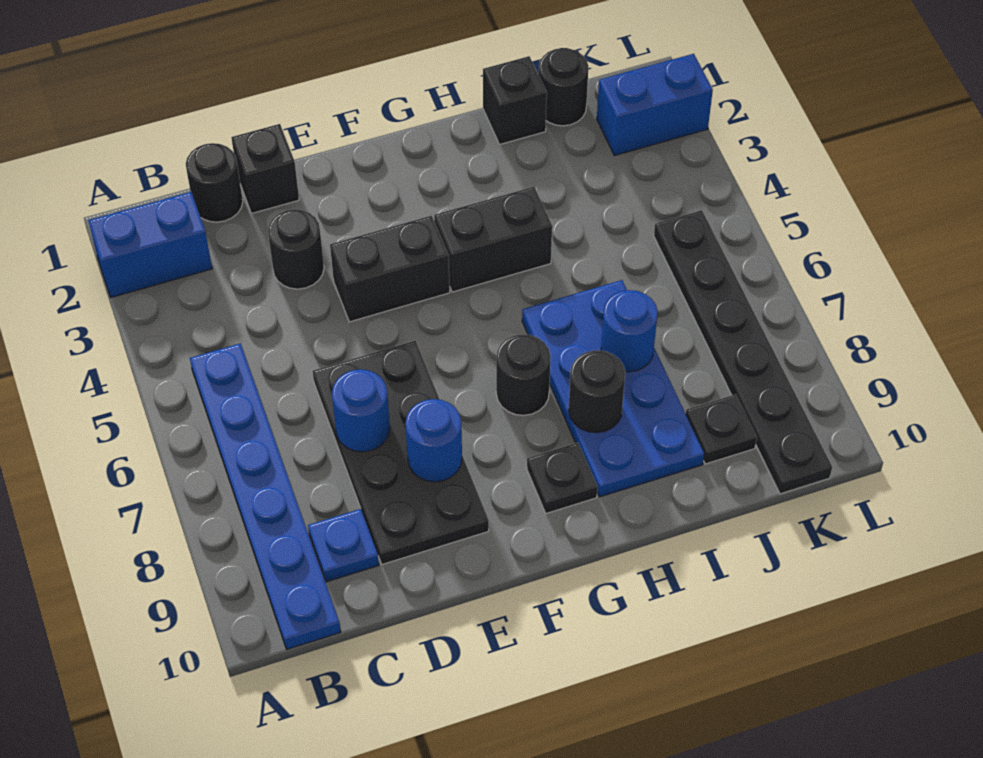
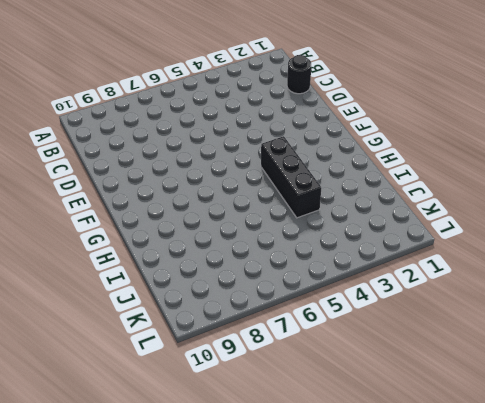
black brick G4:I4 level 1 -> black brick G4:H4 level 1
none -> blue brick A2:B2 level 1
none -> blue plate B5:B10 level 1
none -> blue plate C9 level 1

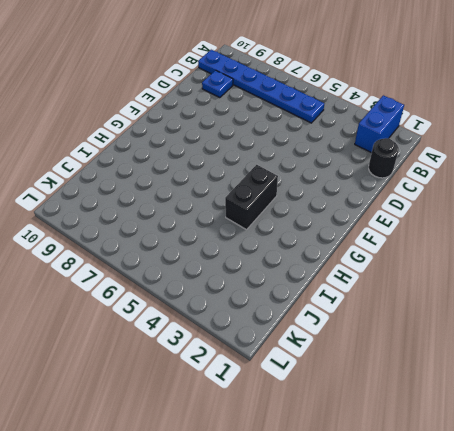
none -> black brick D1 level 1
none -> black round brick D3 level 1
none -> black plate D6:E9 level 1

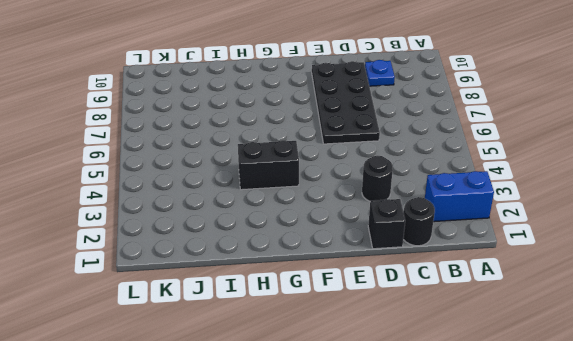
none -> blue plate B5:B10 level 1
none -> black brick E4:F4 level 1
none -> black round brick G7 level 1

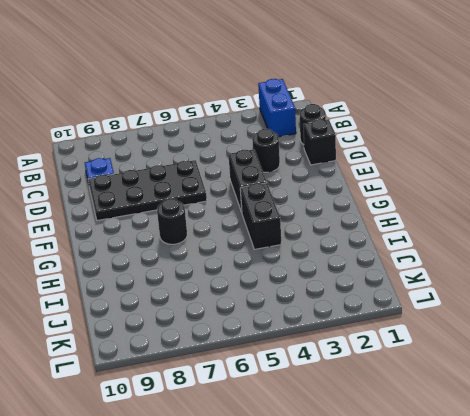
none -> blue plate B5:B10 level 1
none -> black plate G9 level 1
none -> blue plate H6:I9 level 1

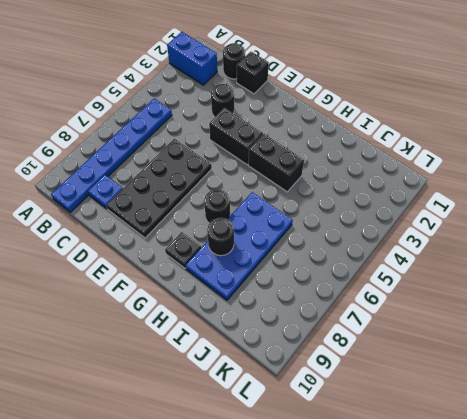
none -> black brick I1 level 1
none -> black round brick J1 level 1
none -> black plate J9 level 1

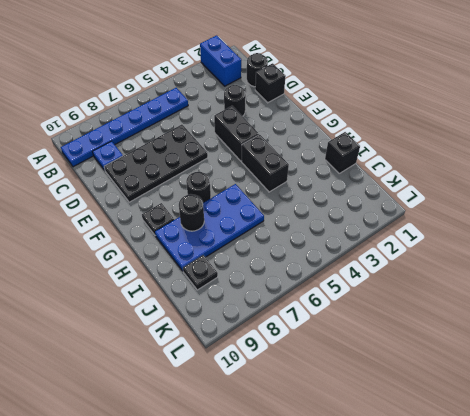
none -> black round brick J1 level 1
none -> blue brick K2:L2 level 1
none -> black plate K5:K10 level 1

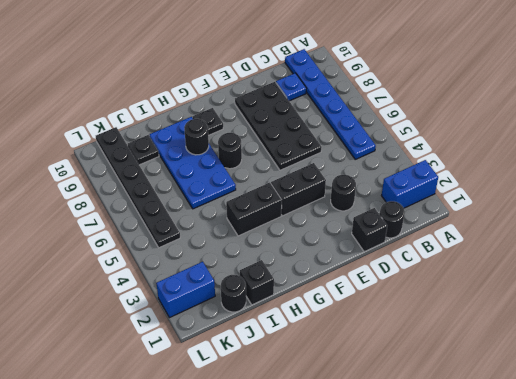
none -> blue round brick D7 level 2
none -> blue round brick E8 level 2
none -> blue round brick I7 level 2

